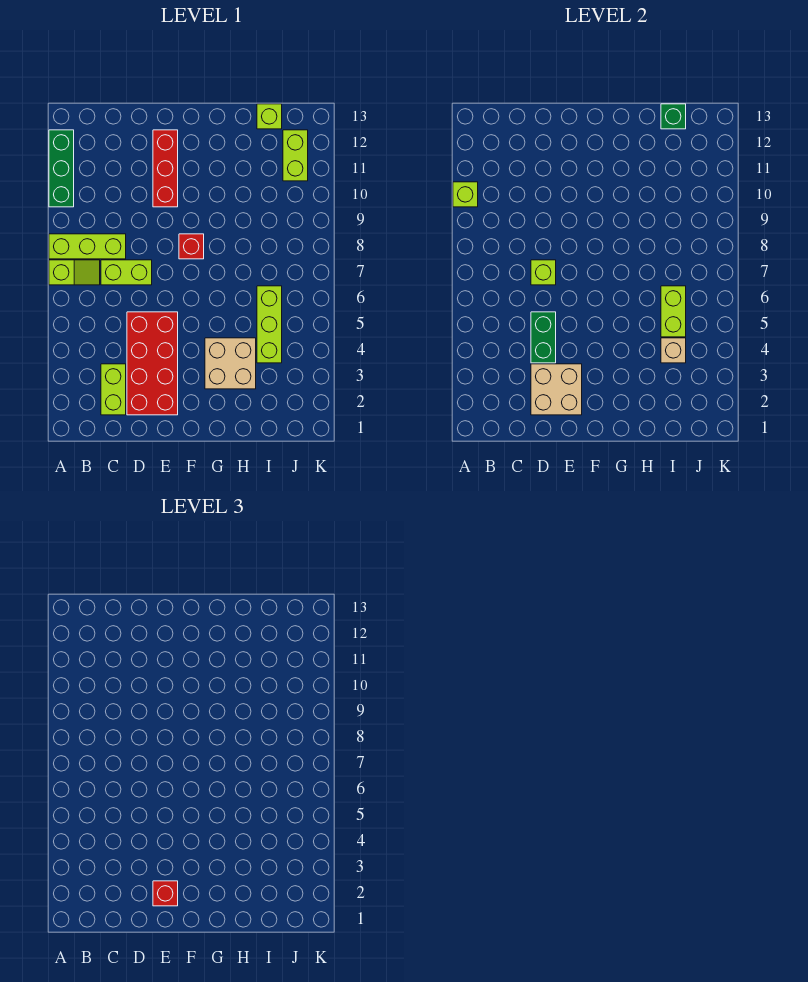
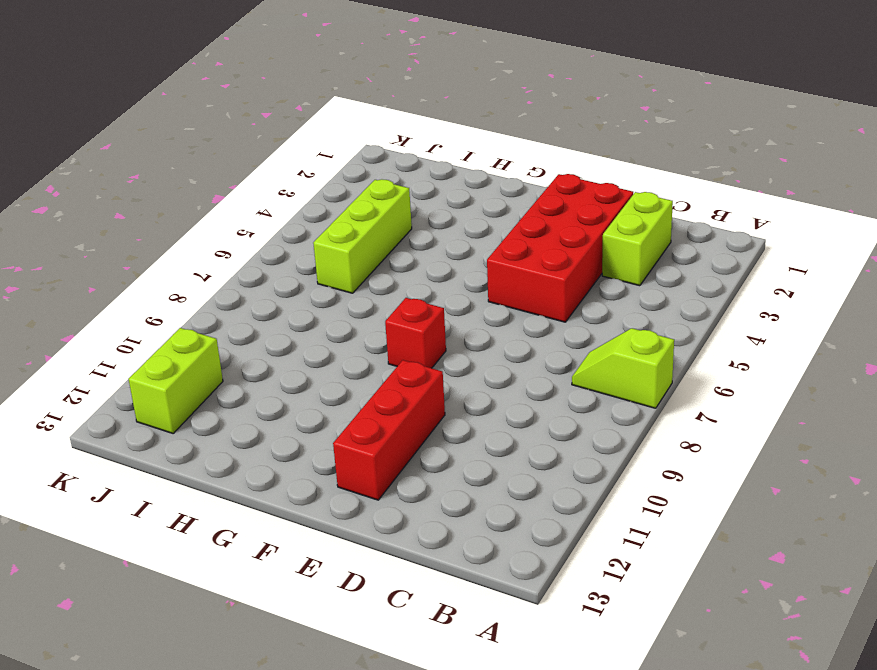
none -> lime brick A8:C8 level 1
none -> green brick A10:A12 level 1
none -> lime brick C7:D7 level 1

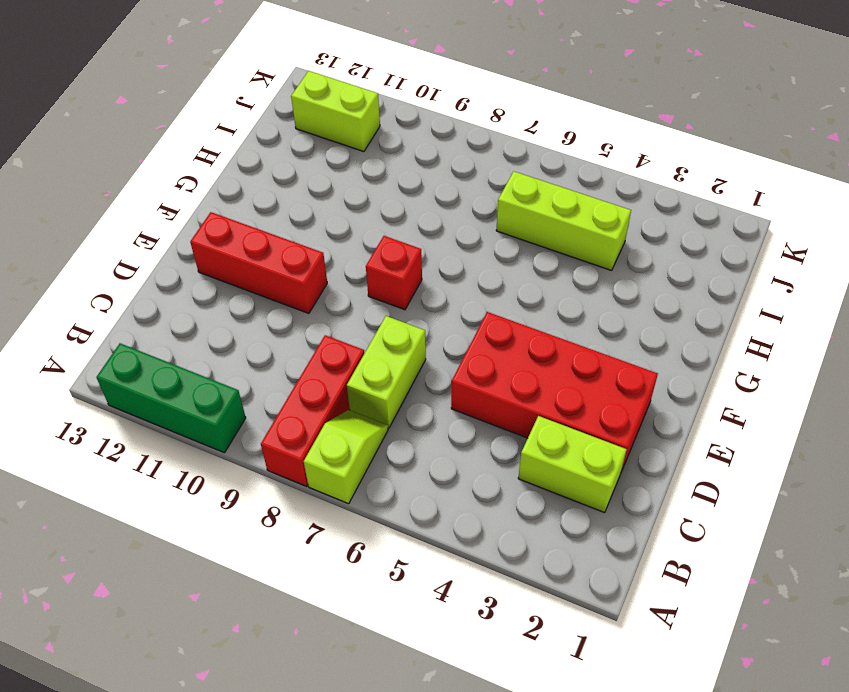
red brick A8:C8 level 1 -> lime brick A8:C8 level 1
none -> tan brick G3:H4 level 1
none -> lime brick I13 level 1
none -> lime brick A10 level 2

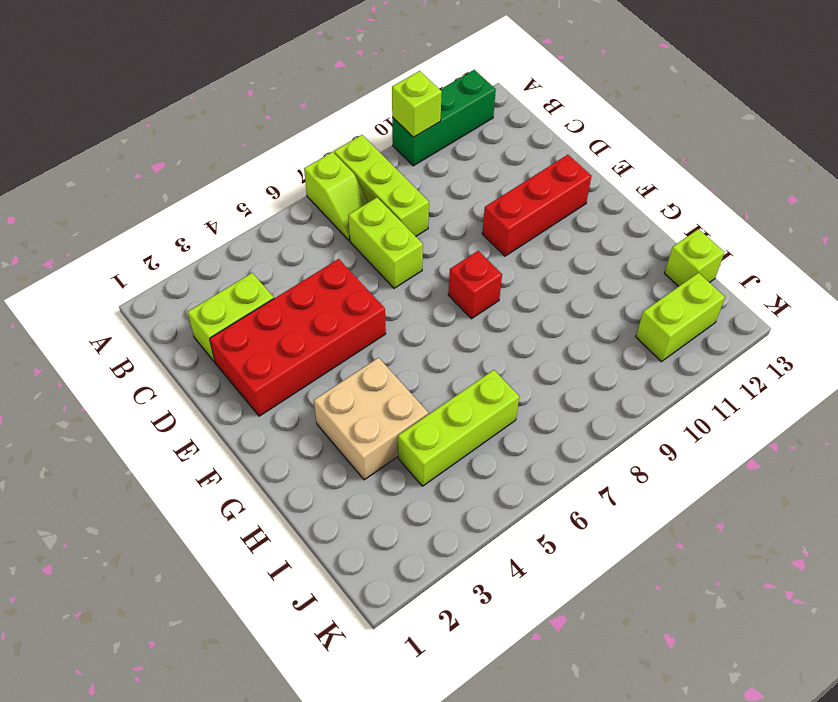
none -> tan brick D2:E3 level 2
none -> green brick D4:D5 level 2
none -> lime brick D7 level 2

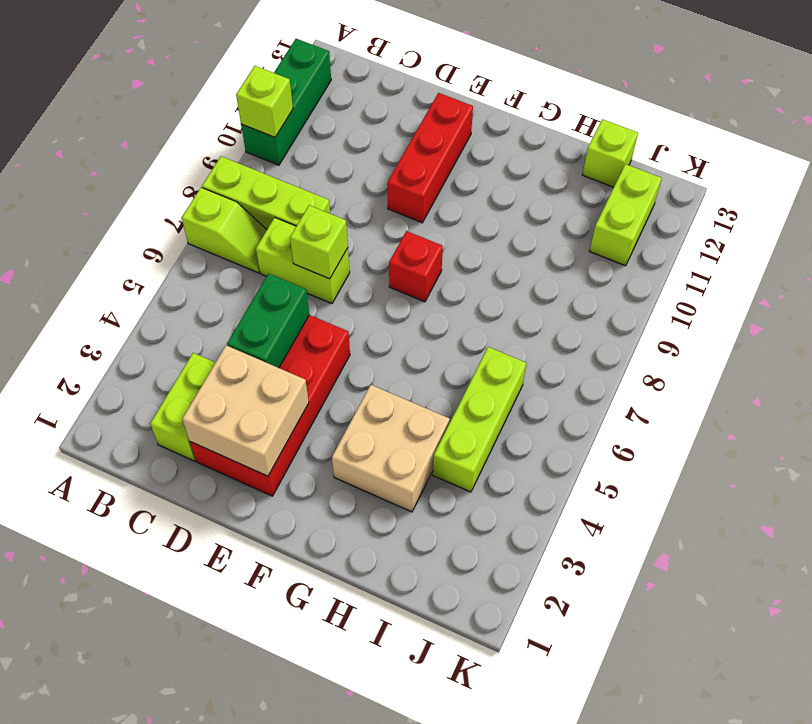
none -> tan brick I4 level 2
none -> lime brick I5:I6 level 2
none -> green brick I13 level 2

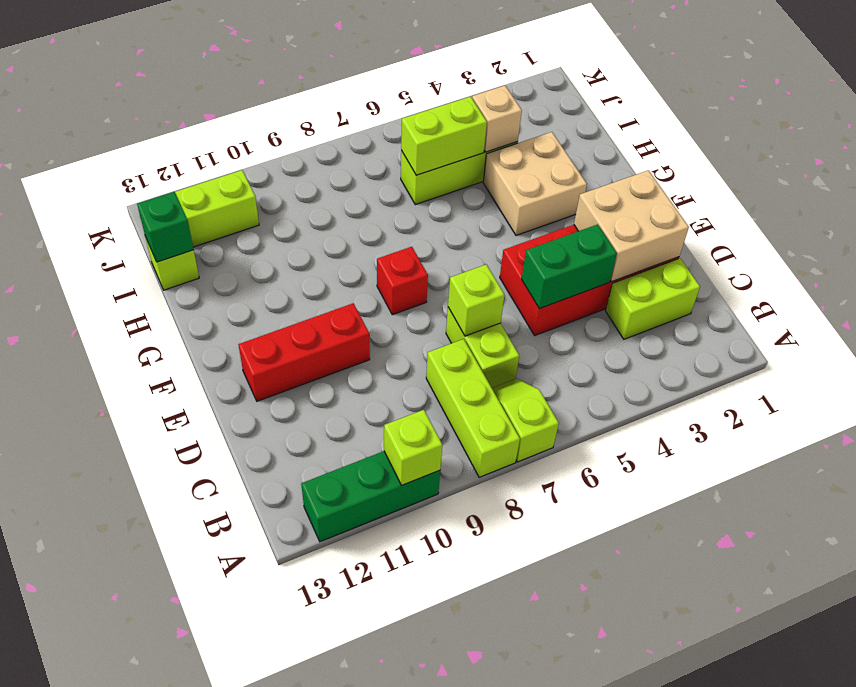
none -> red brick E2 level 3

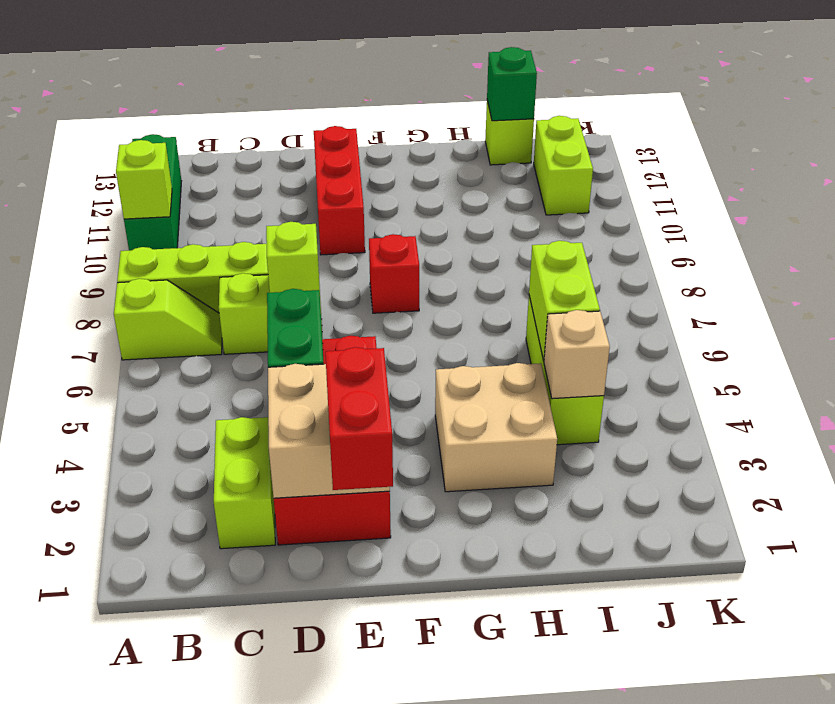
red brick E1:E2 level 3 -> red brick E2 level 3

